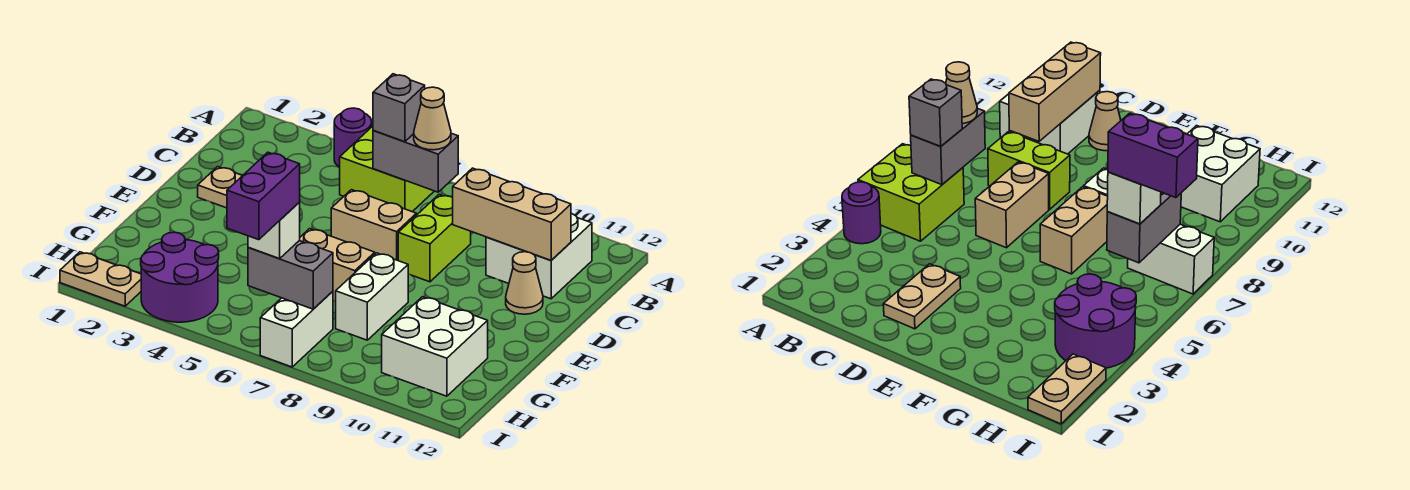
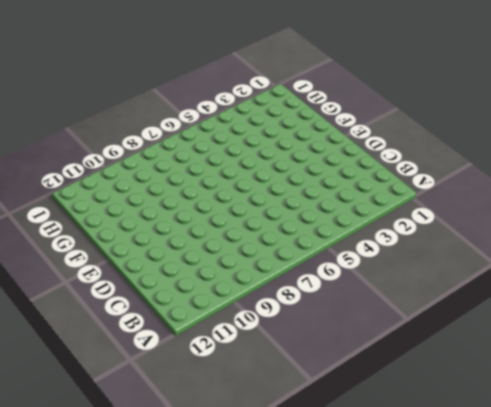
none -> purple round brick A4 level 1
none -> lime brick A5:B6 level 1
none -> white brick B10:C11 level 1

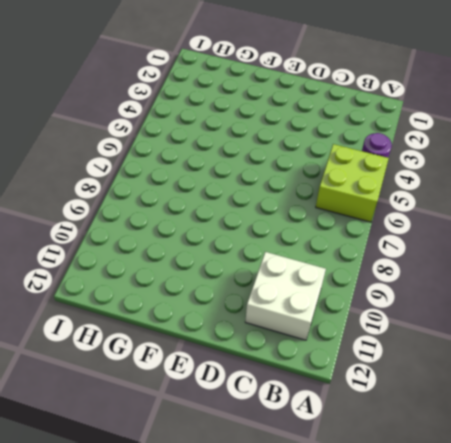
none -> lime brick C8:D8 level 1
none -> tan plate D2:D3 level 1
none -> tan brick D6:D7 level 1

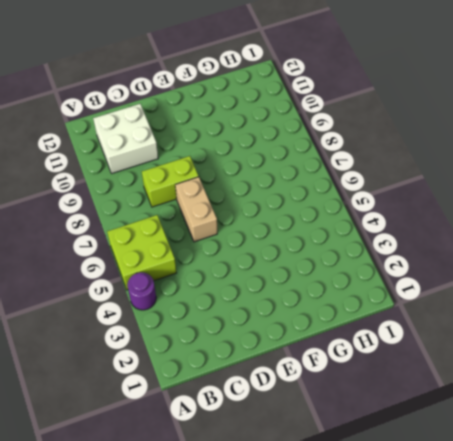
none -> tan plate D2:D3 level 1
none -> tan cone D11 level 1
none -> tan brick F6:F7 level 1

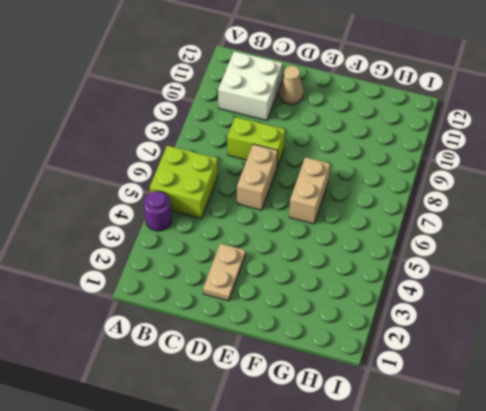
none -> white brick F8:G8 level 1
none -> white brick G10:H11 level 1
none -> purple round brick H3:I4 level 1

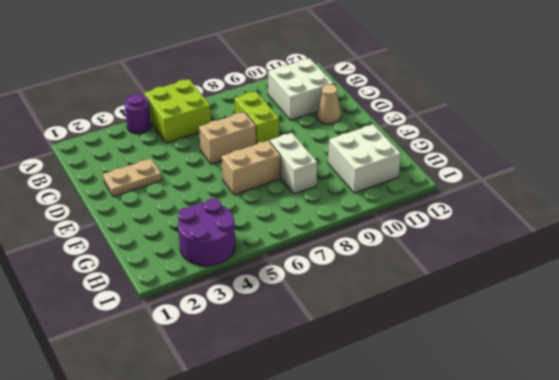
none -> white brick H7:I7 level 1
none -> tan plate I1:I2 level 1
none -> grey brick B6:B7 level 2

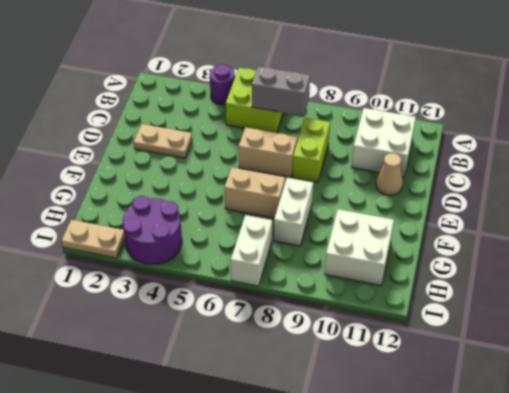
none -> tan brick C9:C11 level 2
none -> grey brick H6:H7 level 2
none -> grey brick B6 level 3

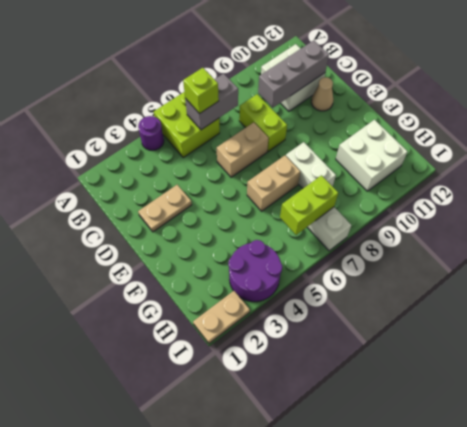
lime brick B6 level 3 -> grey brick B6 level 3
grey brick C9:C11 level 2 -> tan brick C9:C11 level 2
lime brick H6:H7 level 2 -> grey brick H6:H7 level 2
none -> tan cone B7 level 3
none -> white brick H6 level 3
none -> purple brick H6:I6 level 4

